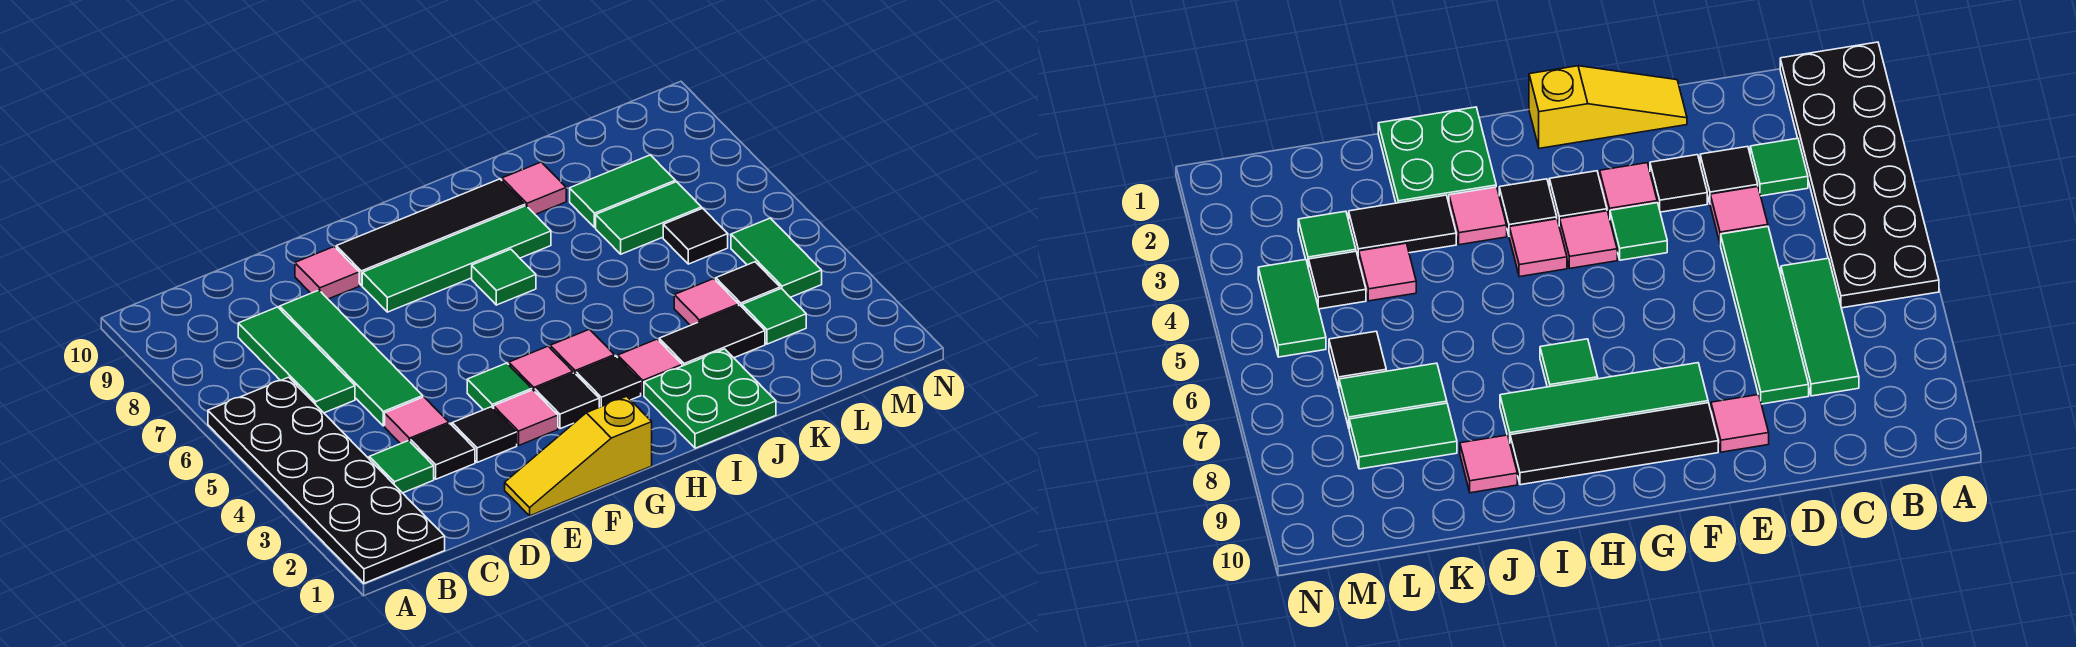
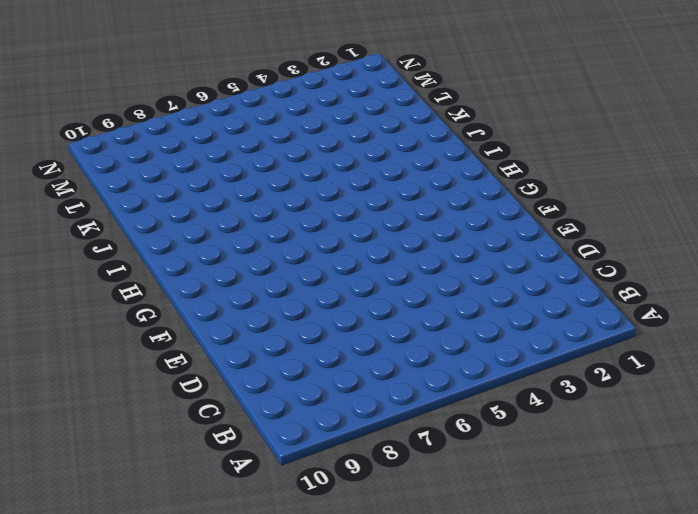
none -> black plate A1:B6 level 1
none -> green tile C3 level 1
none -> green tile C6:C8 level 1

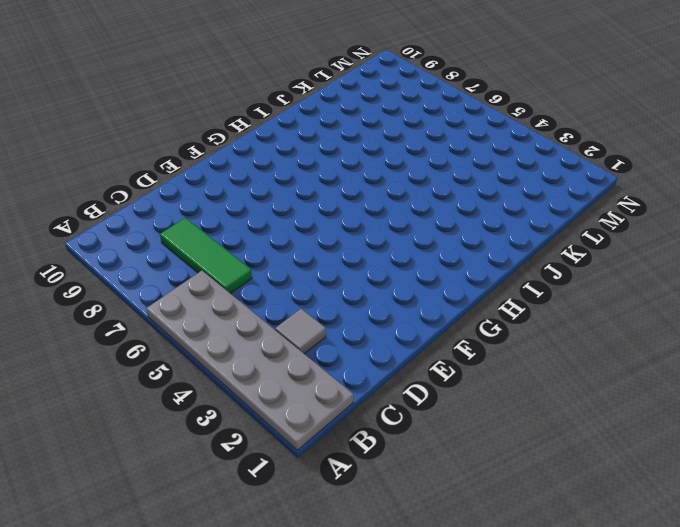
grey plate A1:B6 level 1 -> black plate A1:B6 level 1
grey tile C3 level 1 -> green tile C3 level 1
none -> black tile D3 level 1
none -> pink tile D4 level 1
none -> green tile D5:D8 level 1

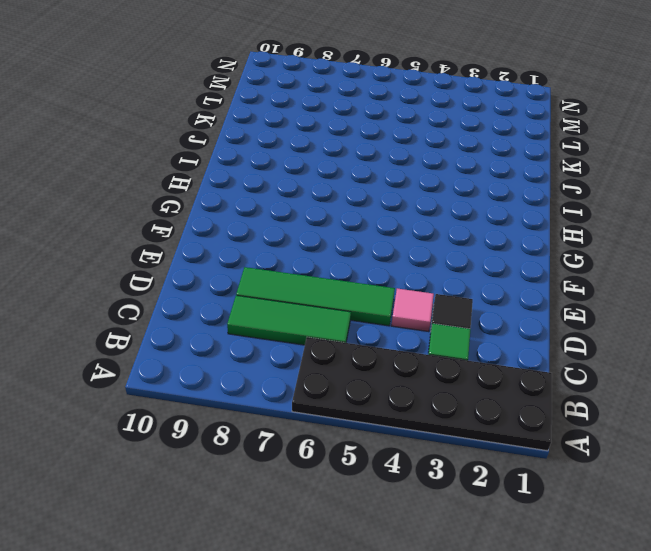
none -> yellow slope E1:G1 level 1 top G
none -> black tile E3 level 1
none -> pink tile E9 level 1

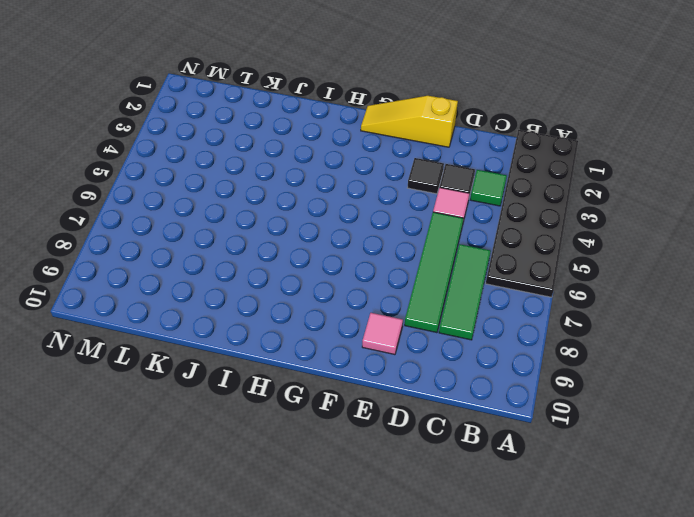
yellow slope E1:G1 level 1 top E -> yellow slope E1:G1 level 1 top G
none -> pink tile F3 level 1
none -> green tile F4 level 1
none -> green tile F8:I8 level 1

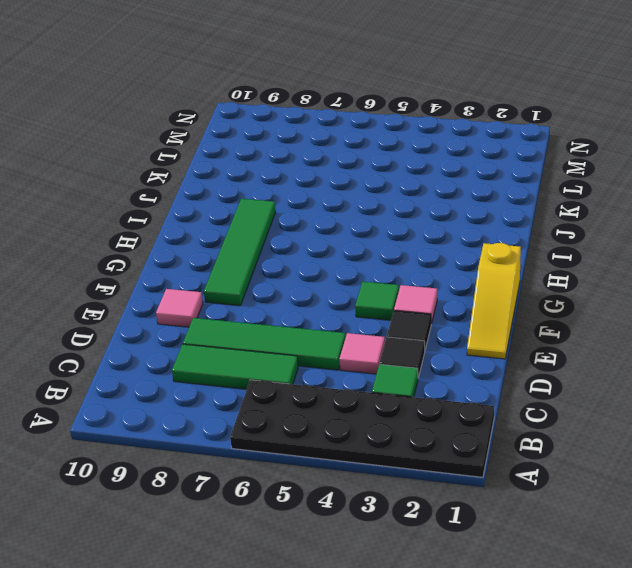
none -> black tile F9:I9 level 1
none -> black tile G3 level 1
none -> pink tile G4 level 1

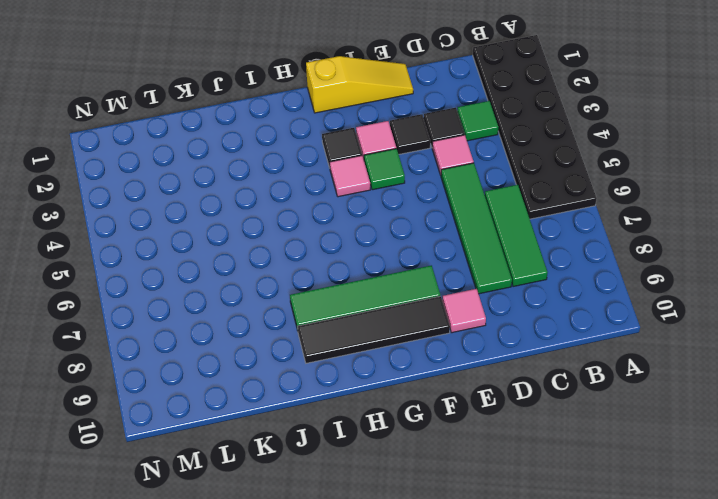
none -> black tile H3 level 1
none -> pink tile H4 level 1
none -> green tile H7 level 1

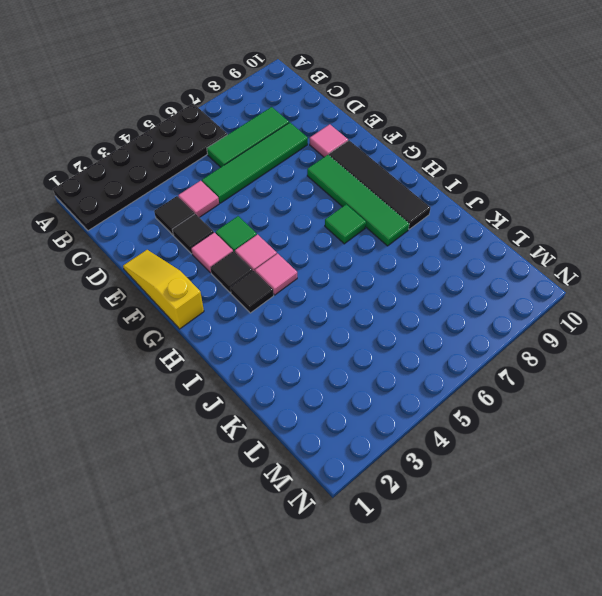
none -> green tile C3 level 1
none -> green plate I1:J2 level 1
none -> pink tile I3 level 1

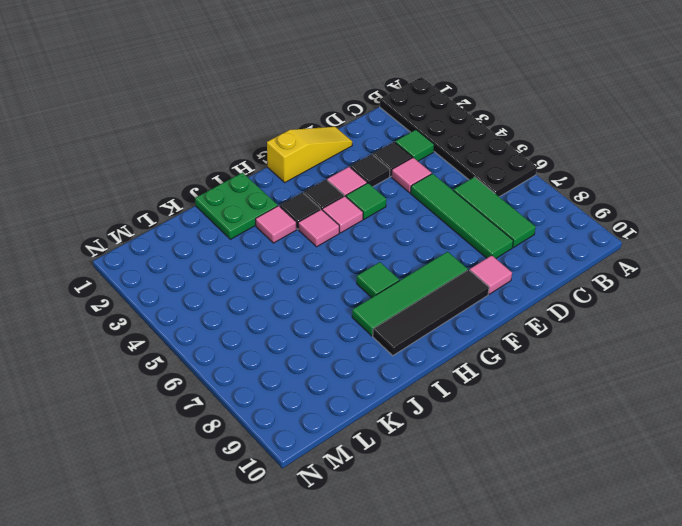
none -> black tile J3:K3 level 1
none -> pink tile J9 level 1
none -> pink tile K4 level 1

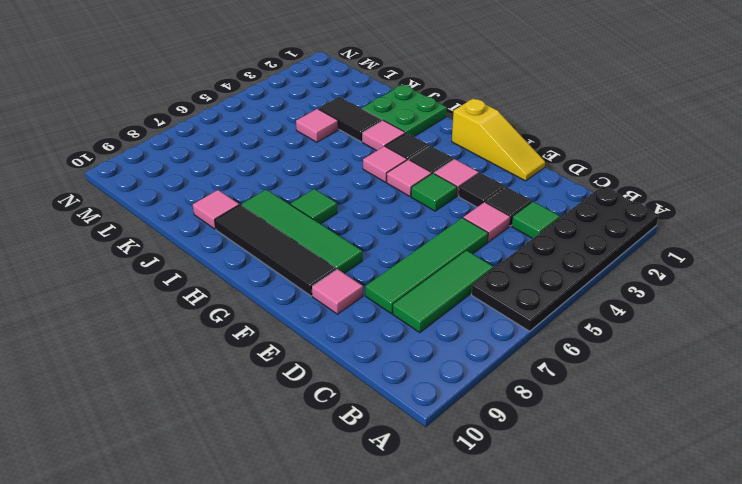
none -> green tile K7:L7 level 1
none -> green tile K8:L8 level 1
none -> green tile L3 level 1

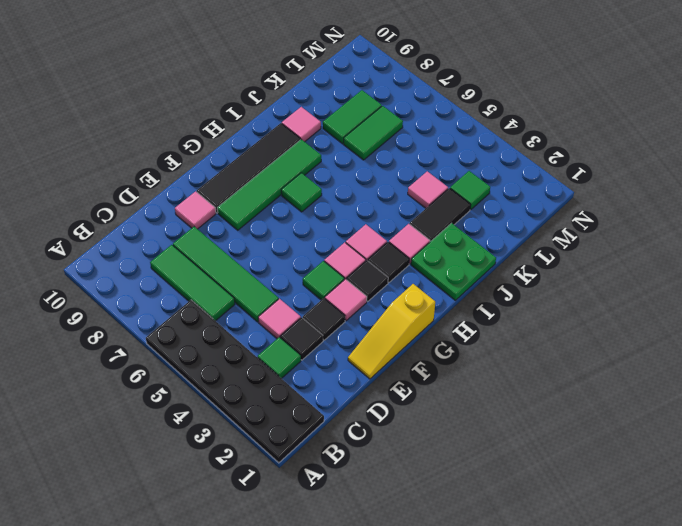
none -> black tile L4 level 1
none -> black tile L6 level 1
none -> green tile M4:M5 level 1

